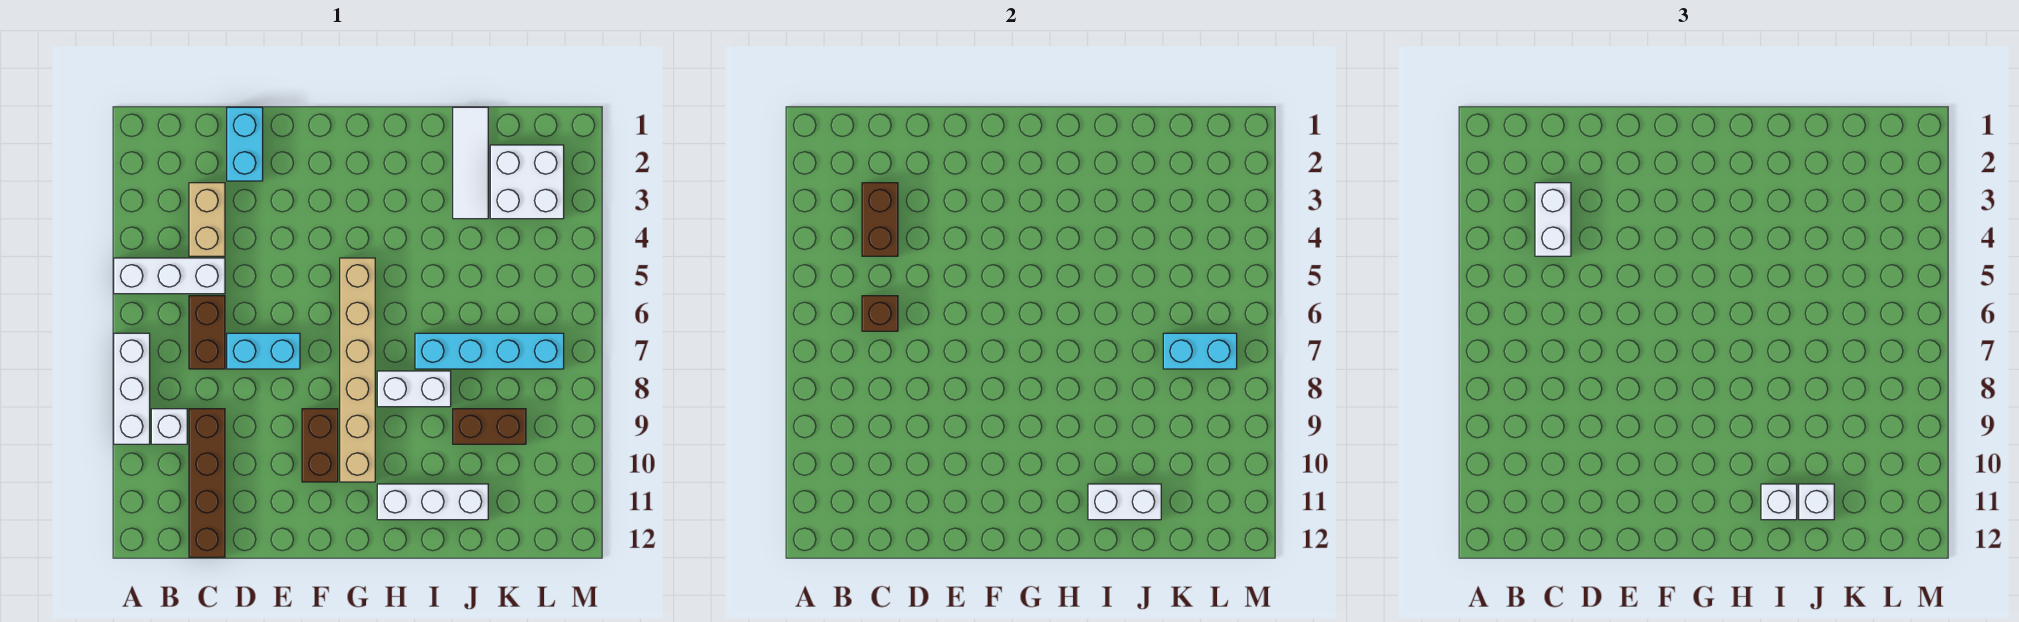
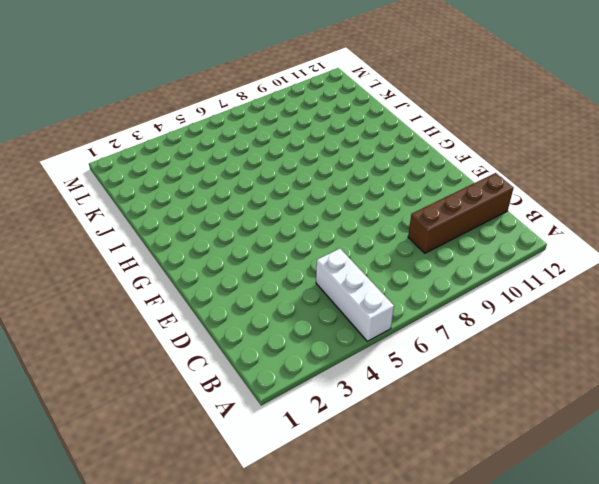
none -> white brick A7:A9 level 1
none -> white brick B9 level 1
none -> tan brick C3:C4 level 1

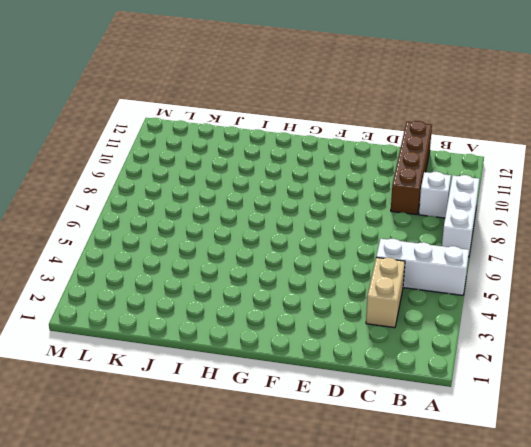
none -> brown brick C6:C7 level 1
none -> cyan brick D1:D2 level 1
none -> cyan brick D7:E7 level 1

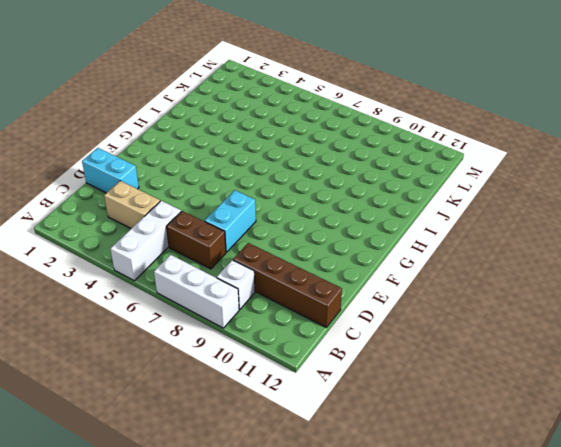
none -> brown brick F9:F10 level 1
none -> tan brick G5:G10 level 1
none -> white brick H8:I8 level 1

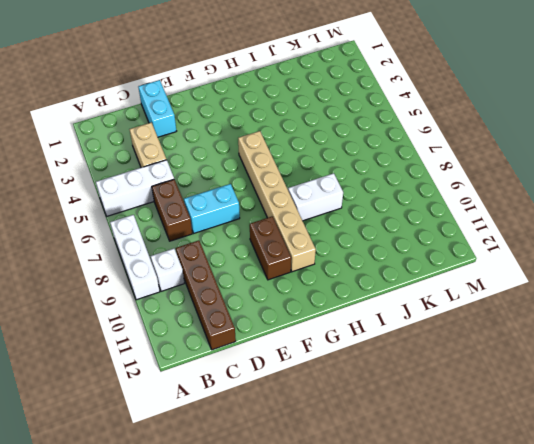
none -> white brick H11:J11 level 1
none -> cyan brick I7:L7 level 1
none -> white tile J1:J3 level 1

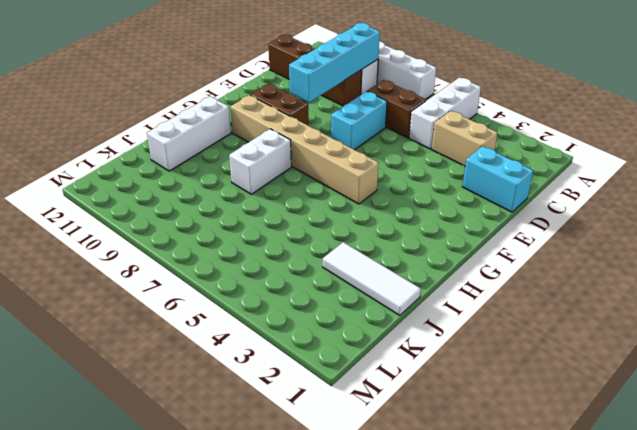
cyan brick B9:E9 level 2 -> cyan brick I7:L7 level 1
none -> brown brick J9:K9 level 1
none -> white brick K2:L3 level 1
none -> brown brick C3:C4 level 2

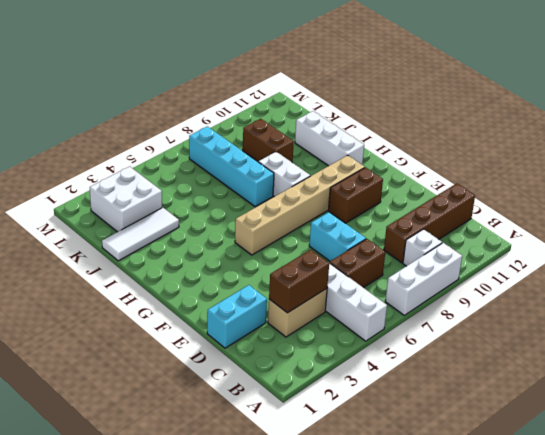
none -> brown brick C6 level 2
none -> white brick I11:J11 level 2
none -> cyan brick K7:L7 level 2

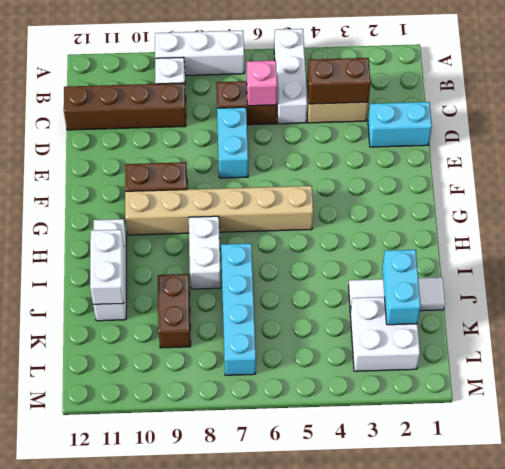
pink brick C6 level 2 -> brown brick C6 level 2
cyan brick J2:K2 level 2 -> cyan brick K7:L7 level 2
none -> white brick C3:C4 level 3
none -> white brick I11 level 3
none -> white brick J11 level 3

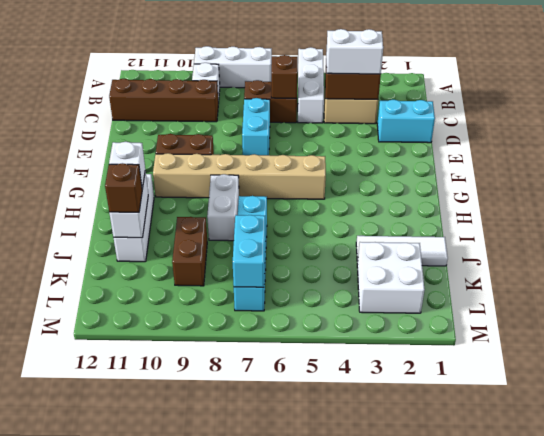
brown brick J11 level 3 -> white brick J11 level 3

